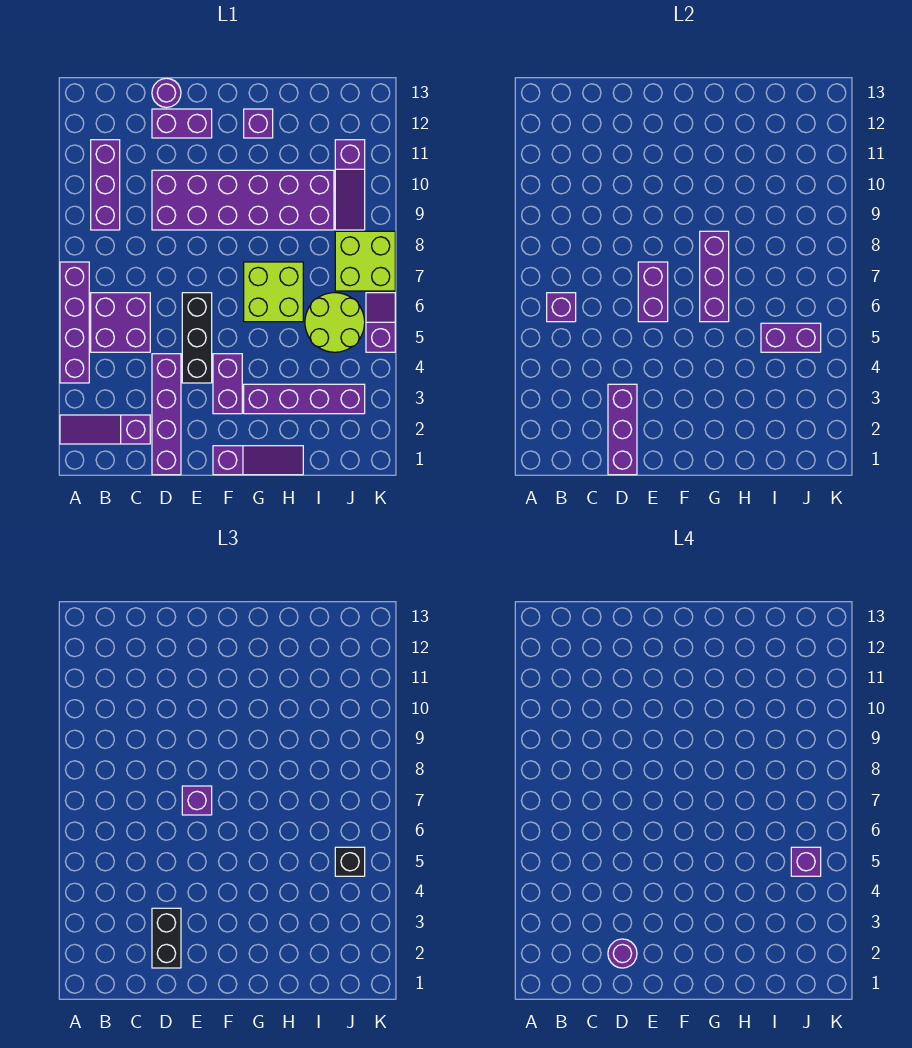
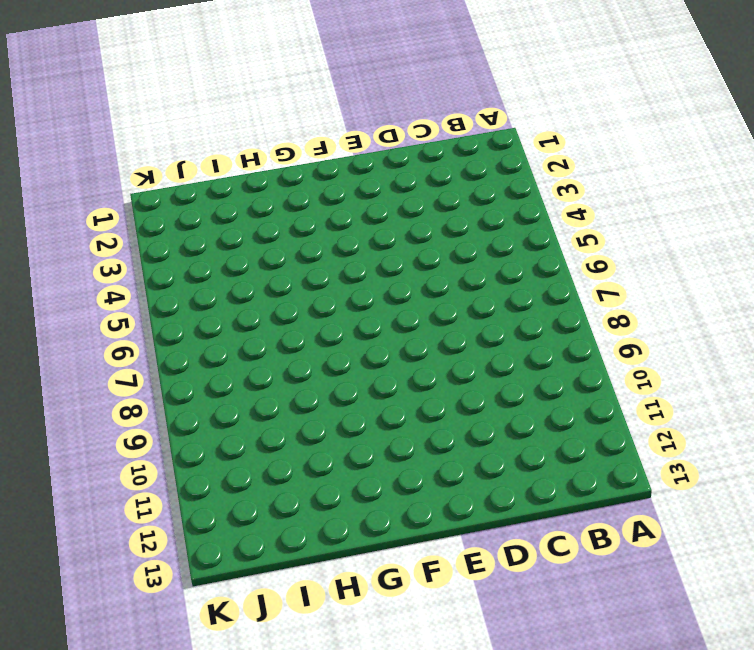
none -> purple slope A2:C2 level 1 top C
none -> purple brick A4:A7 level 1
none -> purple brick B5:C6 level 1

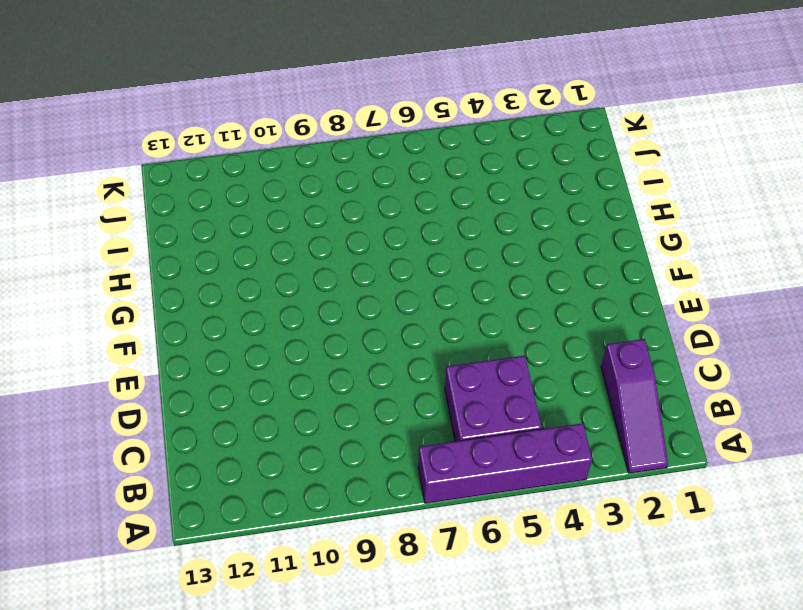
none -> purple brick B9:B11 level 1
none -> purple brick D1:D4 level 1
none -> purple brick D9:I10 level 1

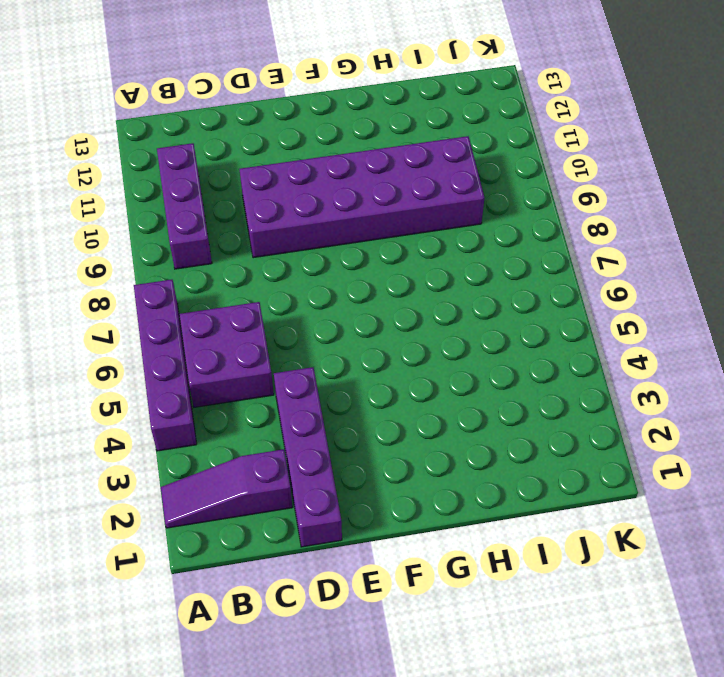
none -> purple brick D12:E12 level 1
none -> purple round brick D13 level 1
none -> black brick E4:E6 level 1

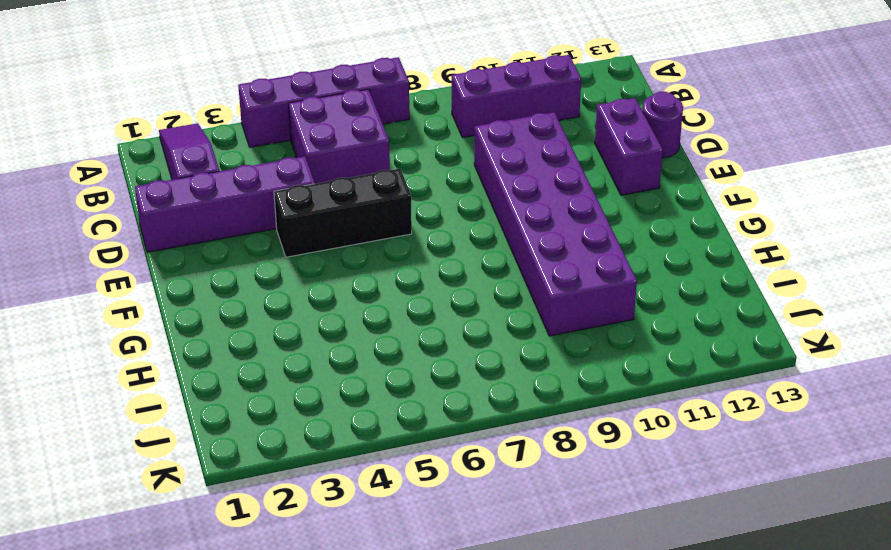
none -> purple slope F1:H1 level 1 top F
none -> purple brick F3:F4 level 1
none -> purple brick G3:J3 level 1

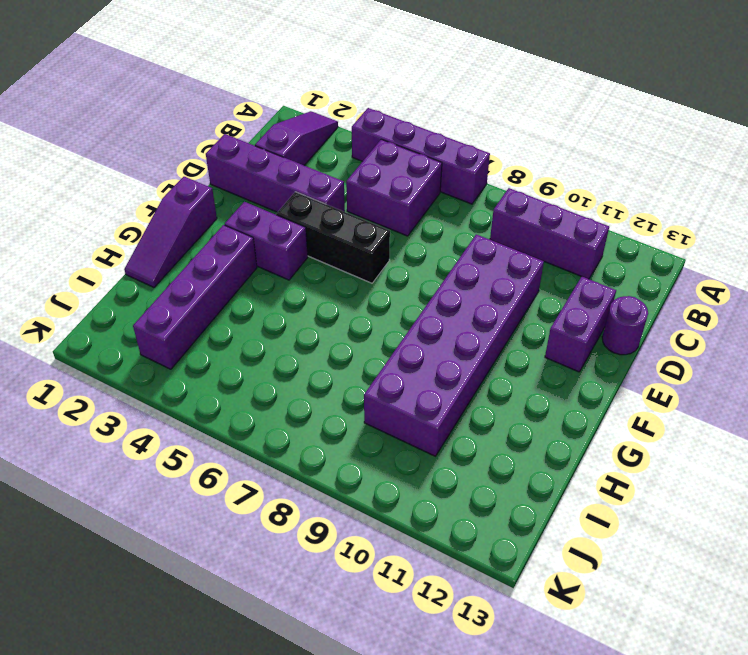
none -> lime brick G6:H7 level 1
none -> purple brick G12 level 1
none -> lime round brick I5:J6 level 1

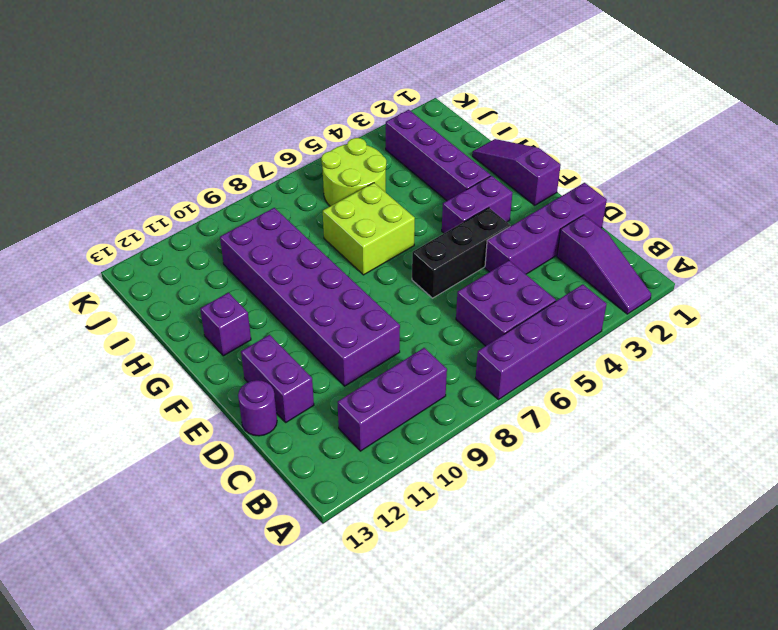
none -> lime brick J7:K8 level 1
none -> purple slope J9:J11 level 1 top 11
none -> purple slope K5:K6 level 1 top 5

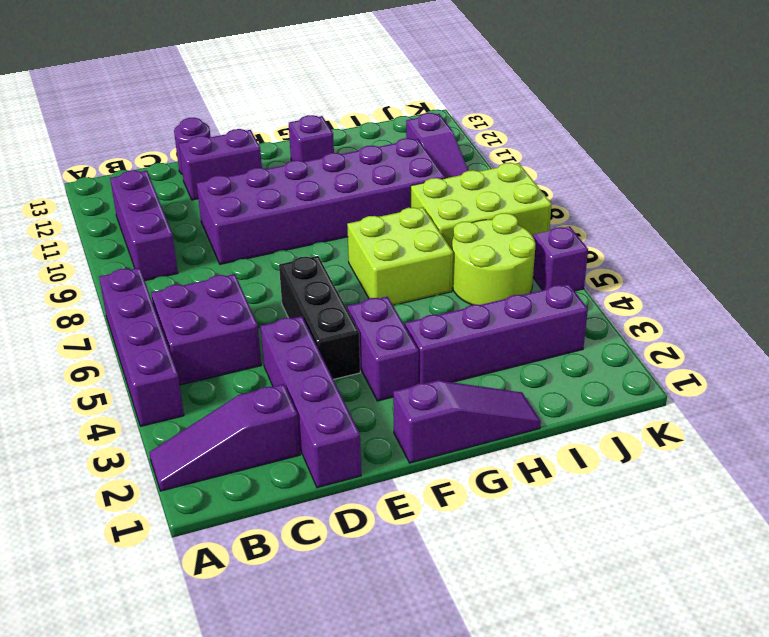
lime brick I7:K8 level 1 -> lime brick J7:K8 level 1
none -> purple brick B6 level 2
none -> purple brick D1:D3 level 2
none -> purple brick E6:E7 level 2

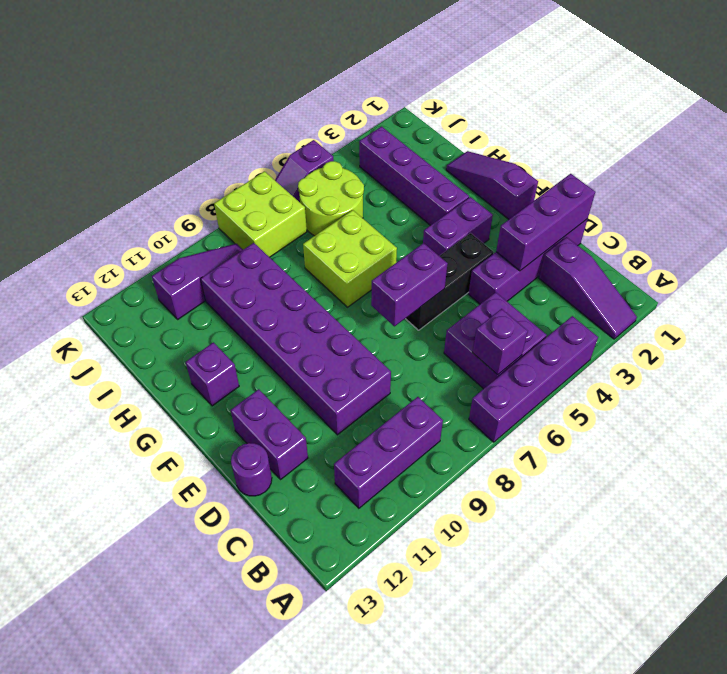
none -> purple brick G6:G8 level 2
none -> purple brick I5:J5 level 2
none -> black brick D2:D3 level 3

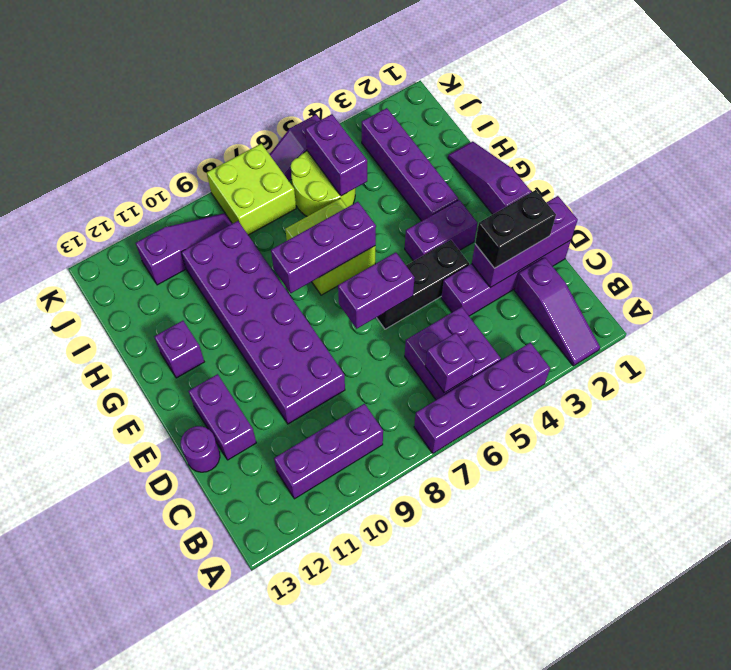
none -> purple brick E7 level 3
none -> black brick J5 level 3
none -> purple round brick D2 level 4

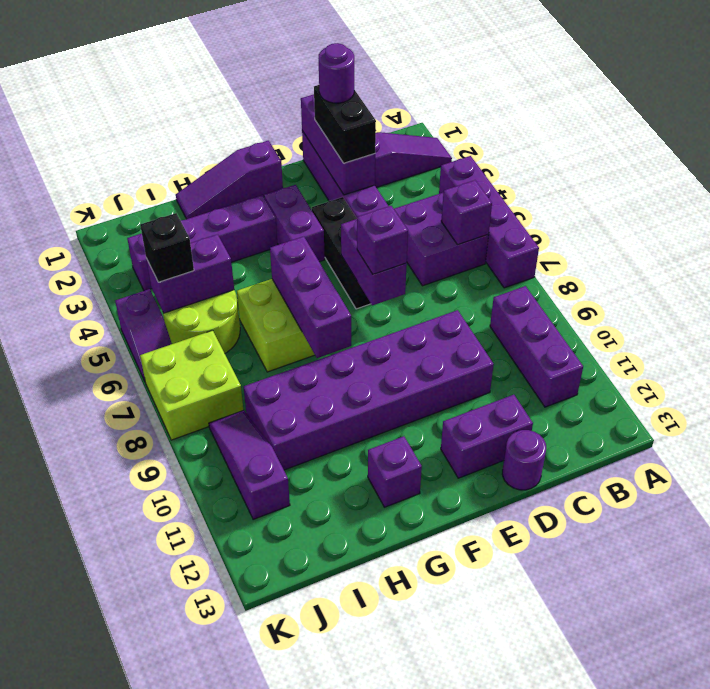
none -> purple brick J5 level 4

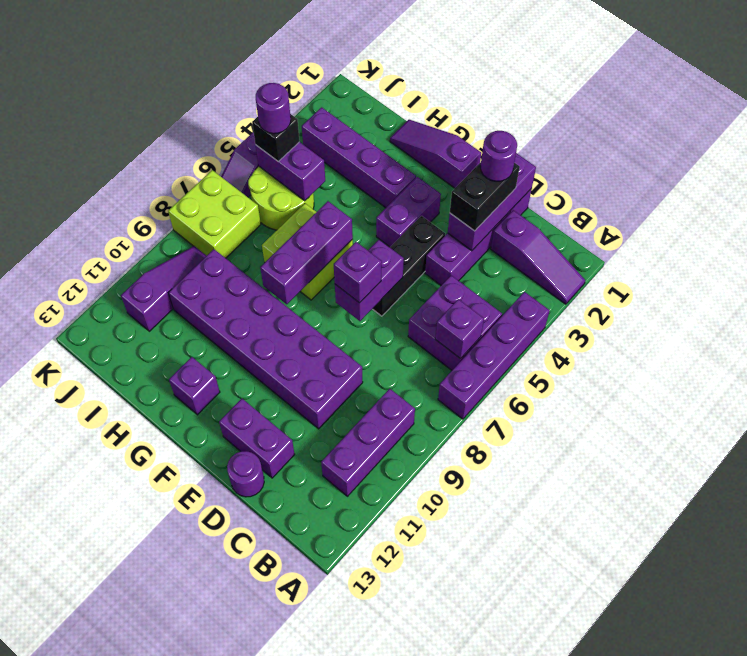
purple round brick J5 level 4 -> purple brick J5 level 4

